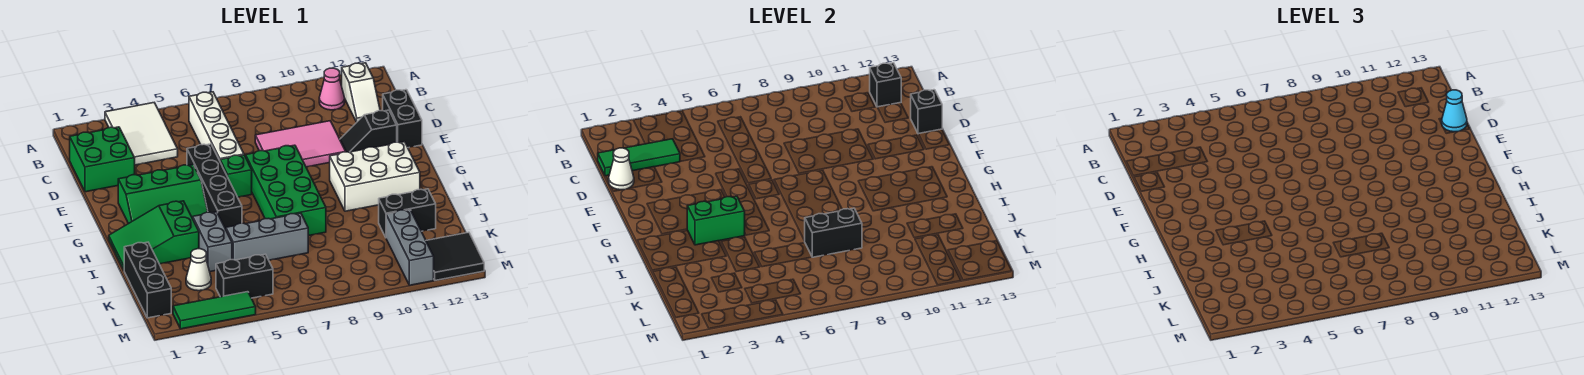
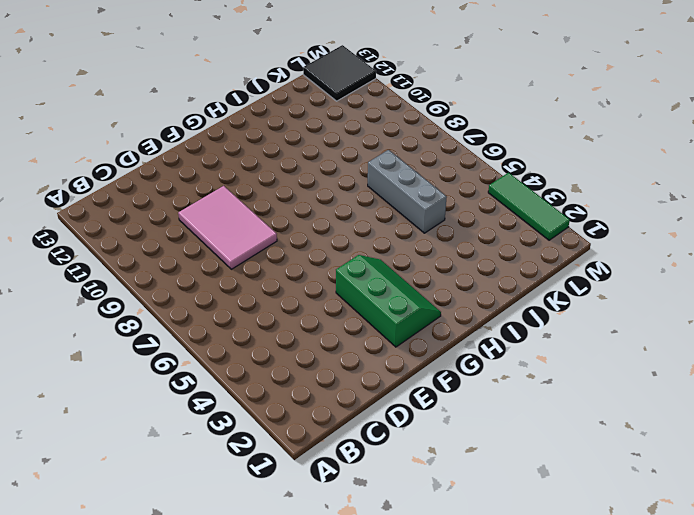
none -> white tile A3:C4 level 1
none -> white brick B6:E6 level 1
none -> pink cone B11 level 1
none -> white slope B12:C12 level 1 top B

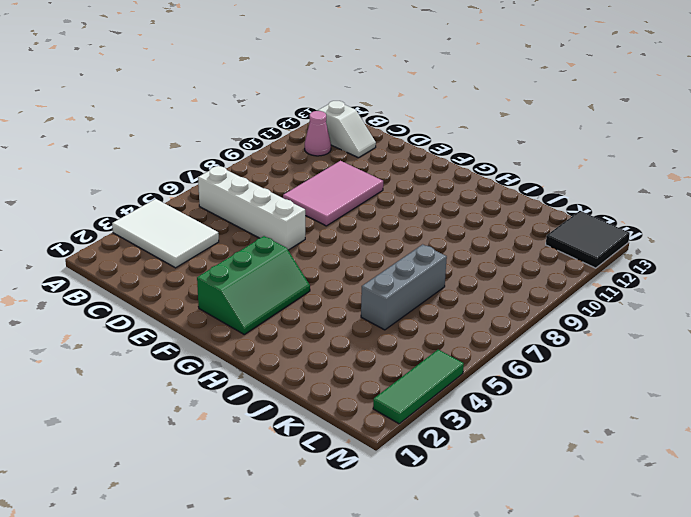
none -> green brick C1:D2 level 1
none -> black brick D13:E13 level 1
none -> black brick E5:H5 level 1
none -> black slope E11:E12 level 1 top 12

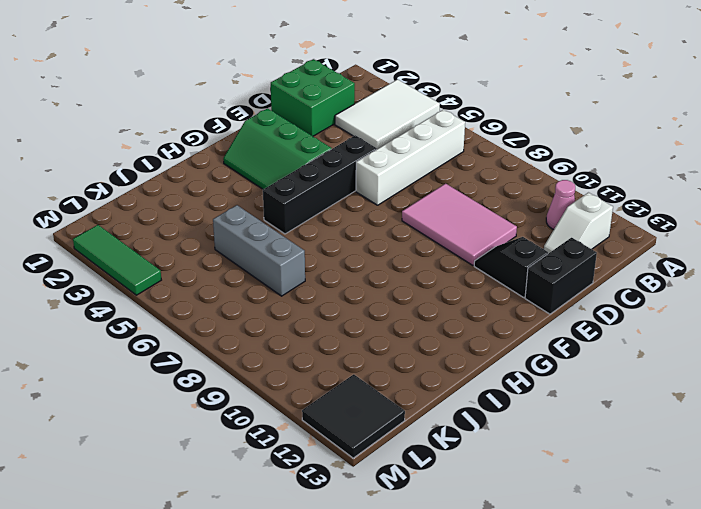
none -> green brick F6 level 1
none -> green brick F7:I8 level 1
none -> white brick G10:H12 level 1
none -> green slope H1:I3 level 1 top 3

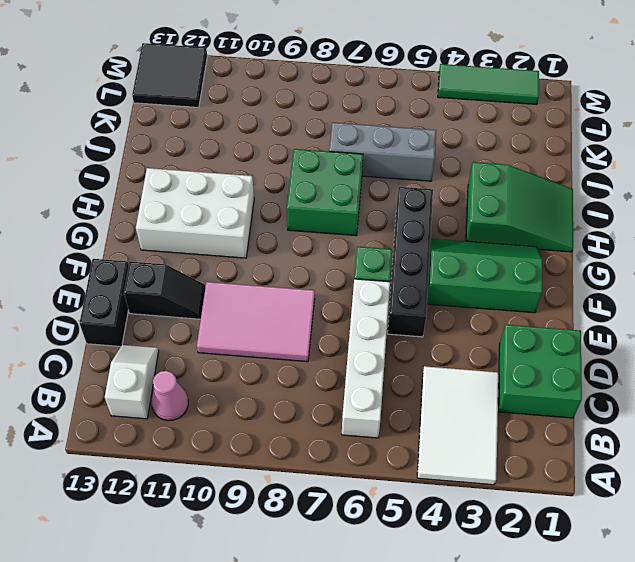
green brick H7:I8 level 1 -> green brick F7:I8 level 1
none -> grey brick I4:J4 level 1
none -> black brick J1:L1 level 1
none -> black brick J11:J12 level 1
none -> white cone K3 level 1

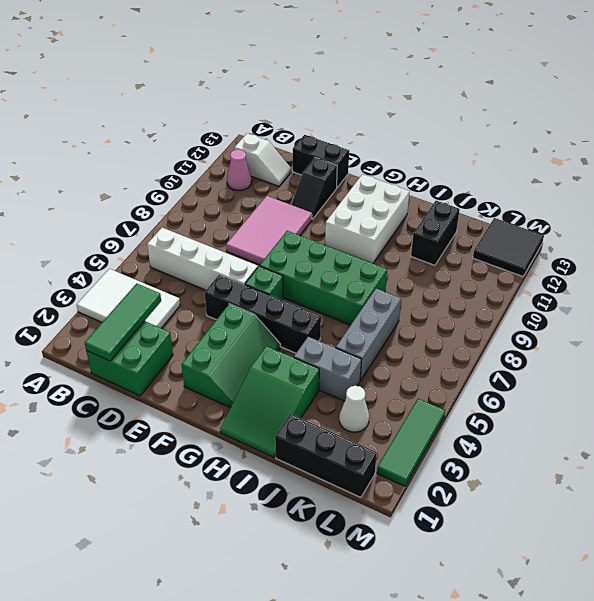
none -> grey brick K11:M11 level 1
none -> black brick L4:L5 level 1
none -> black brick B12 level 2
none -> white cone D1 level 2

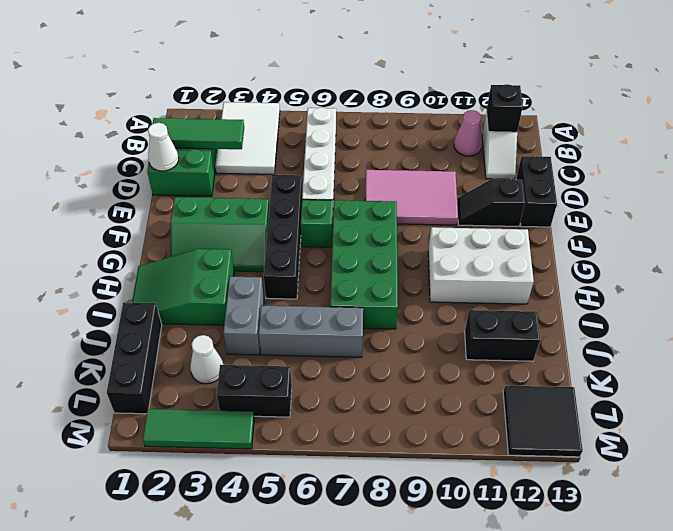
none -> grey brick K11:M11 level 1
none -> black brick D13 level 2
none -> green brick H3:H4 level 2
none -> black brick J7:J8 level 2

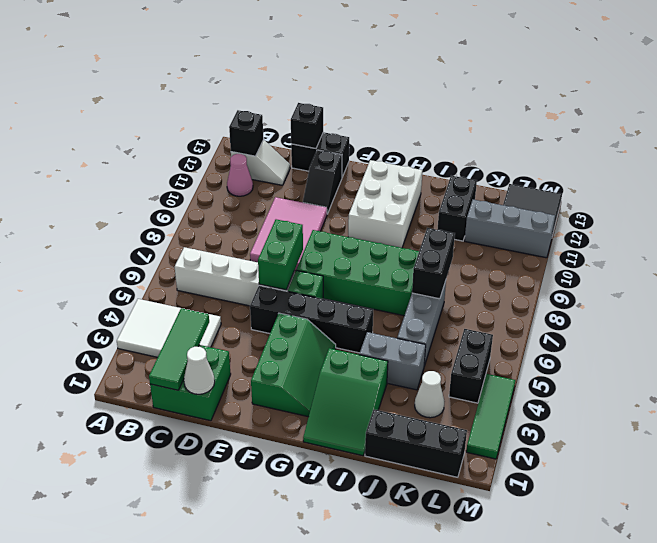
green brick E6:E7 level 2 -> green brick H3:H4 level 2
none -> cyan cone D13 level 3

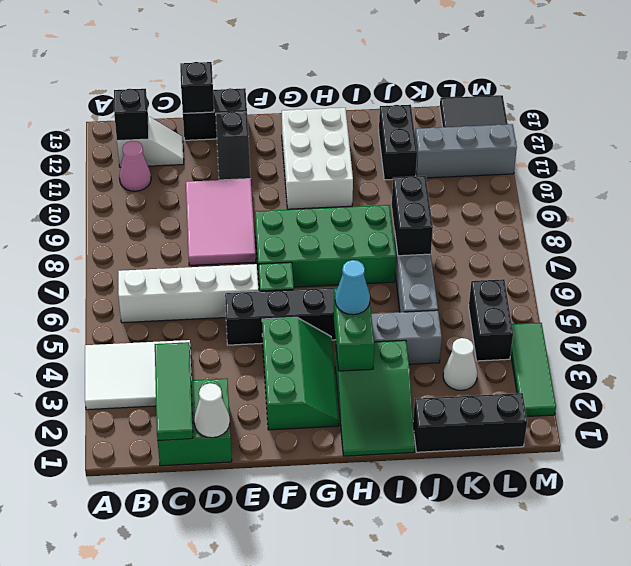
cyan cone H4 level 3 -> cyan cone D13 level 3

